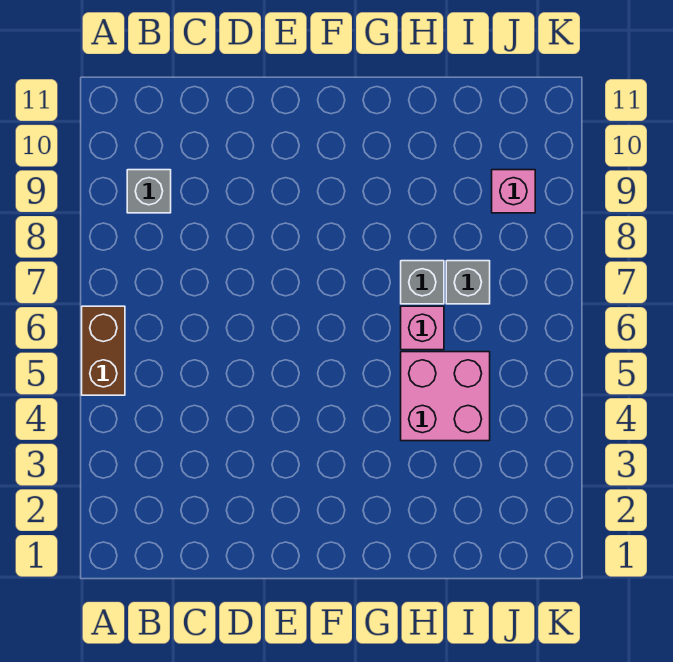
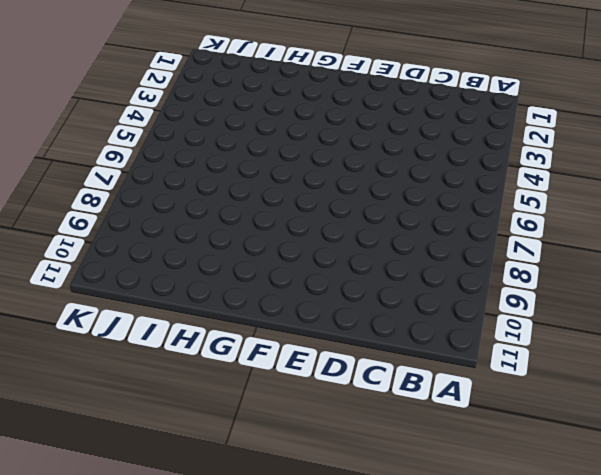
none -> brown brick A5:A6 level 1
none -> grey brick B9 level 1

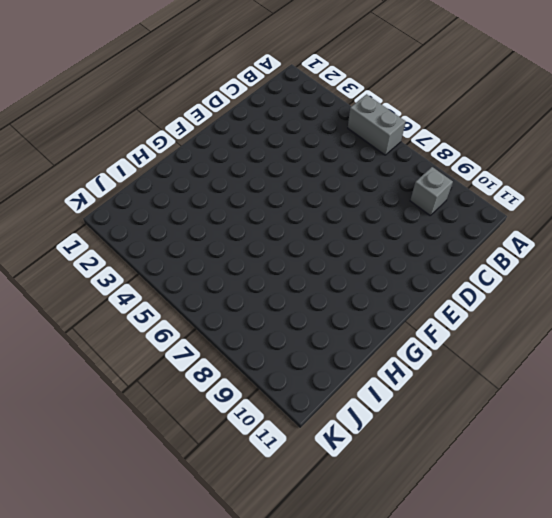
grey brick A5:A6 level 1 -> brown brick A5:A6 level 1
none -> pink brick H4:I5 level 1
none -> pink brick H6 level 1

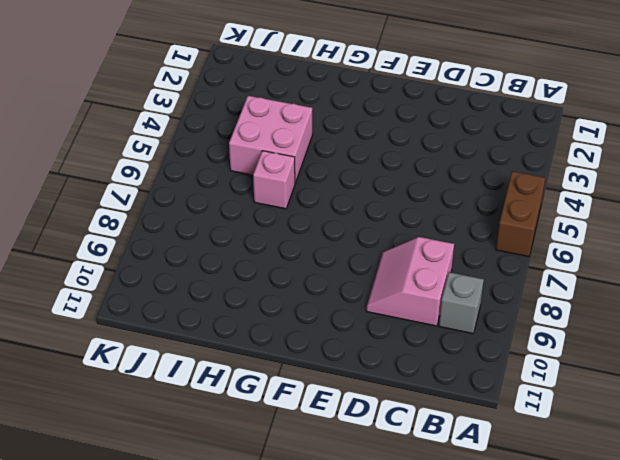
pink slope C8:D9 level 1 top C -> none
none -> grey brick H7 level 1
none -> grey brick I7 level 1

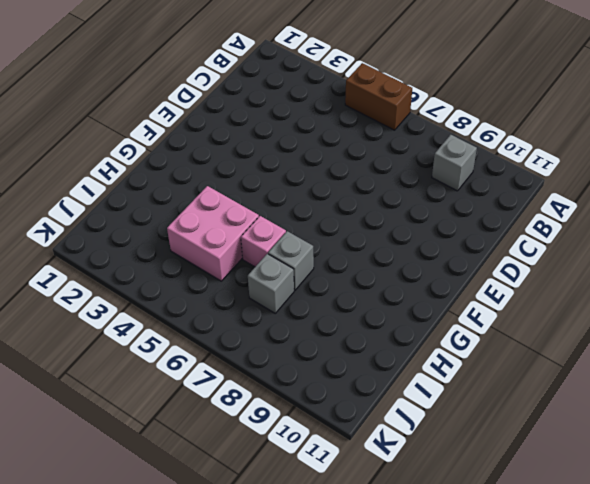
none -> pink brick J9 level 1

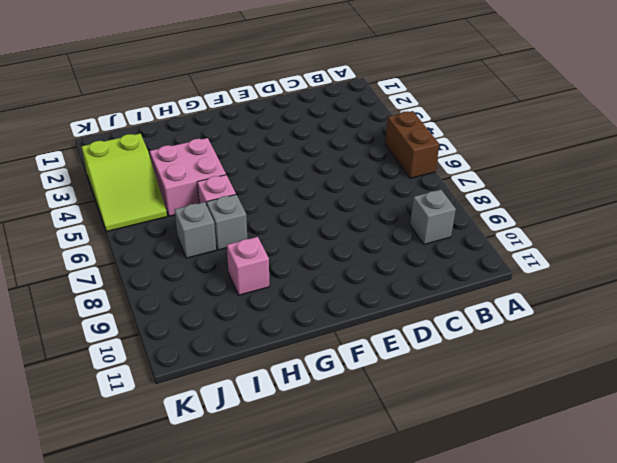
pink brick H9 level 1 -> pink brick J9 level 1
lime slope J3:K5 level 1 top 3 -> none

